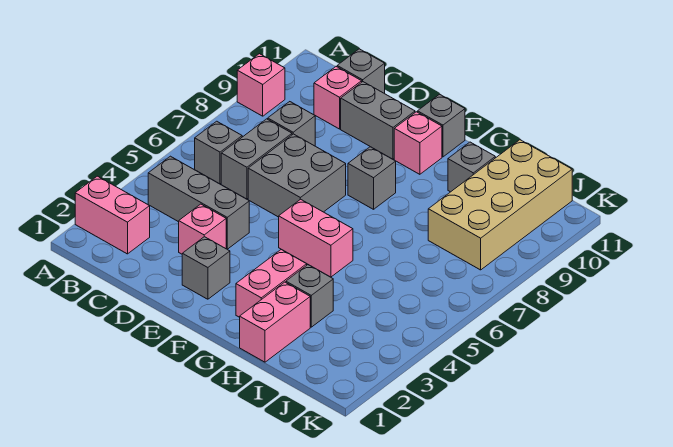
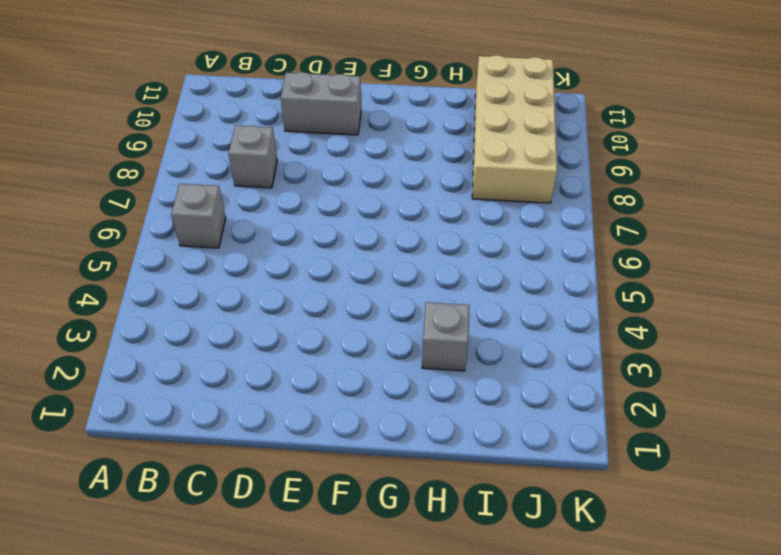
none -> pink brick A2:B2 level 1
none -> pink brick A9 level 1
none -> grey brick B4:D4 level 1

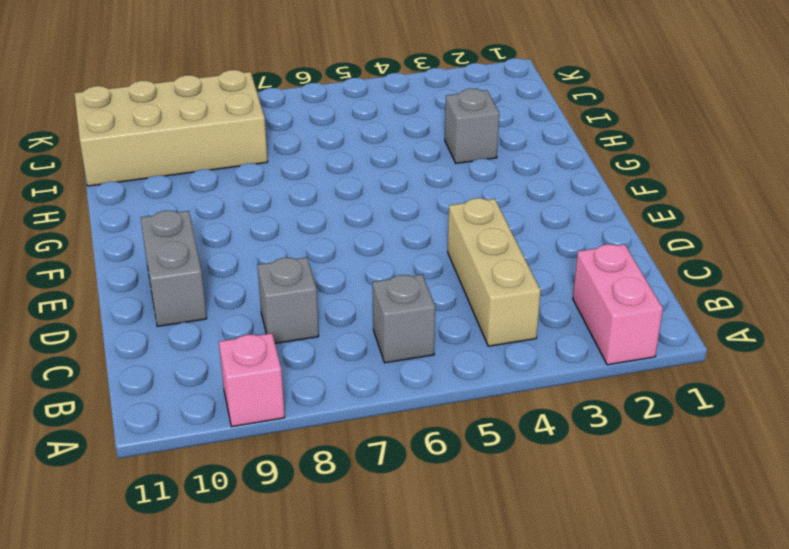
tan brick B4:D4 level 1 -> grey brick B4:D4 level 1
none -> grey brick C6:C7 level 1
none -> pink brick C10 level 1
none -> grey brick C11 level 1

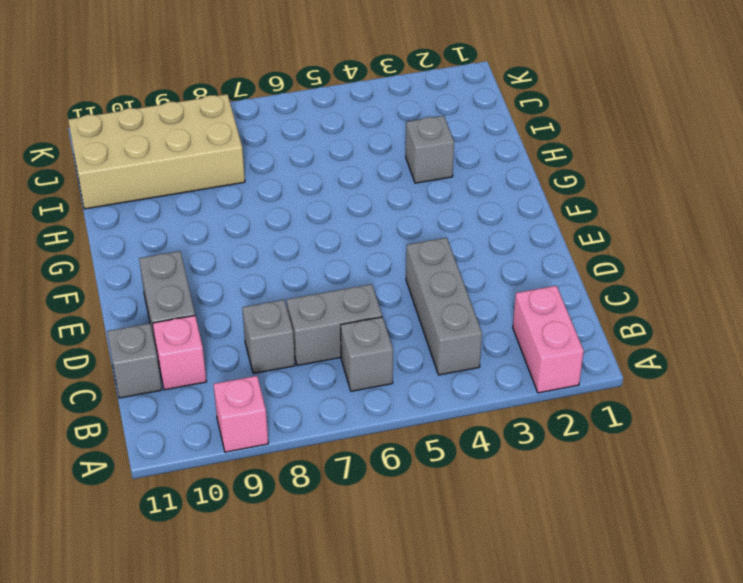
none -> pink brick D3 level 1
none -> grey brick D6:E7 level 1
none -> grey brick E2 level 1

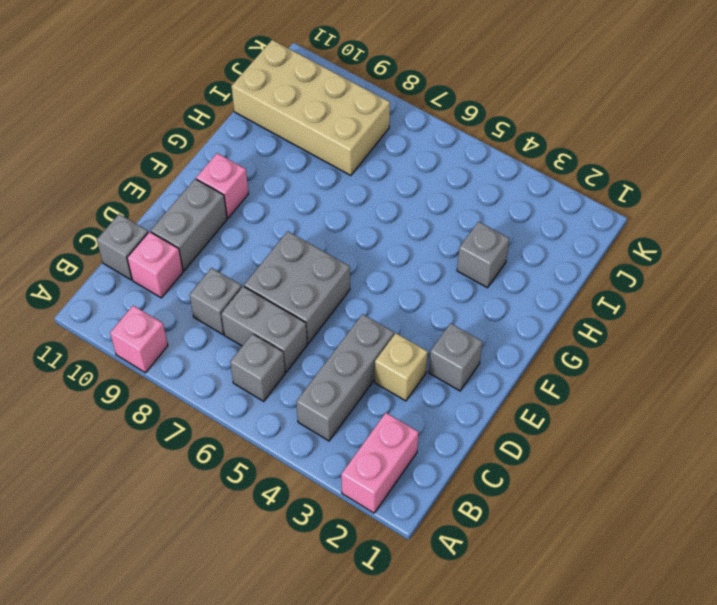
tan brick D3 level 1 -> pink brick D3 level 1
none -> pink brick F5:G5 level 1
none -> grey brick F8 level 1
none -> grey brick F11 level 1

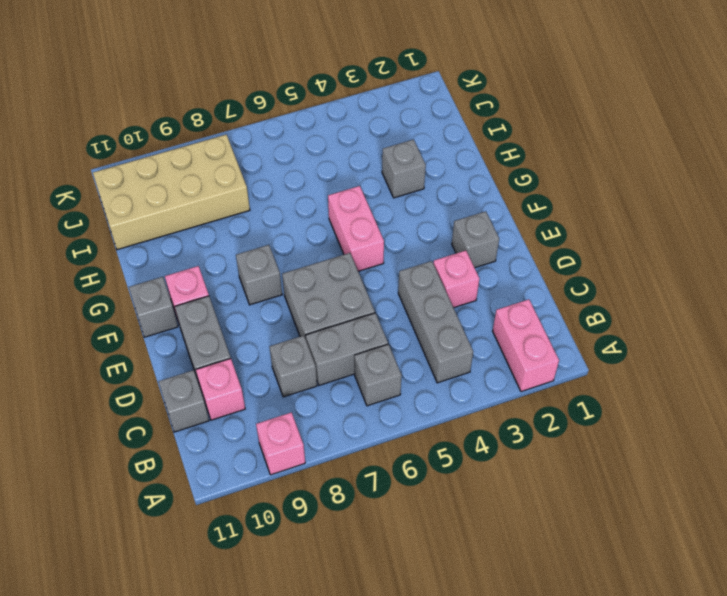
none -> pink brick G2:G3 level 1
none -> pink brick H1:H2 level 1
none -> grey brick H10 level 1

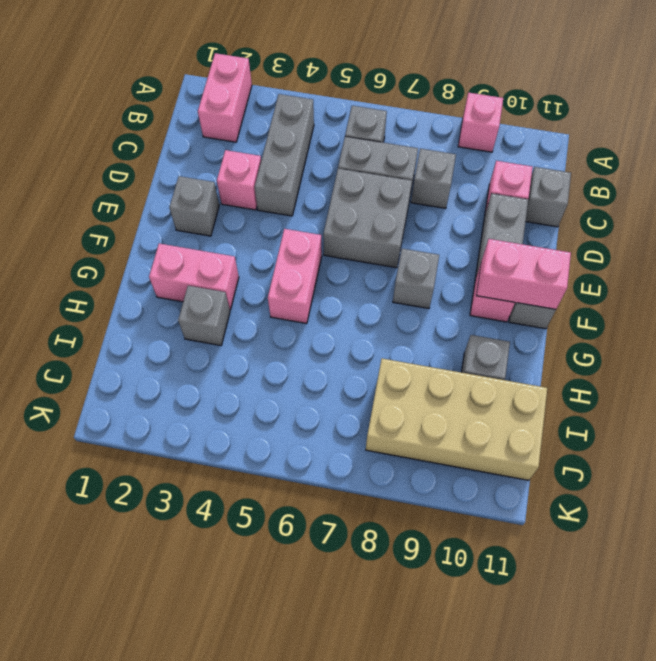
pink brick F10:F11 level 2 -> pink brick H1:H2 level 1

